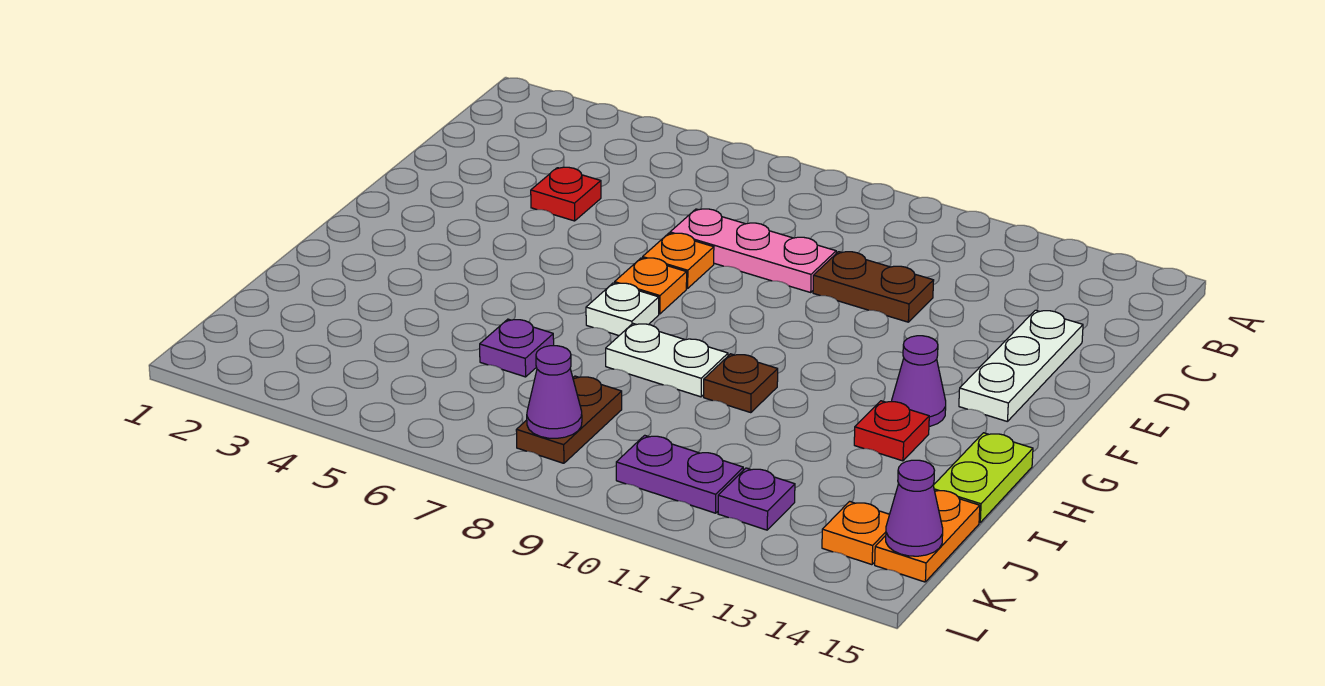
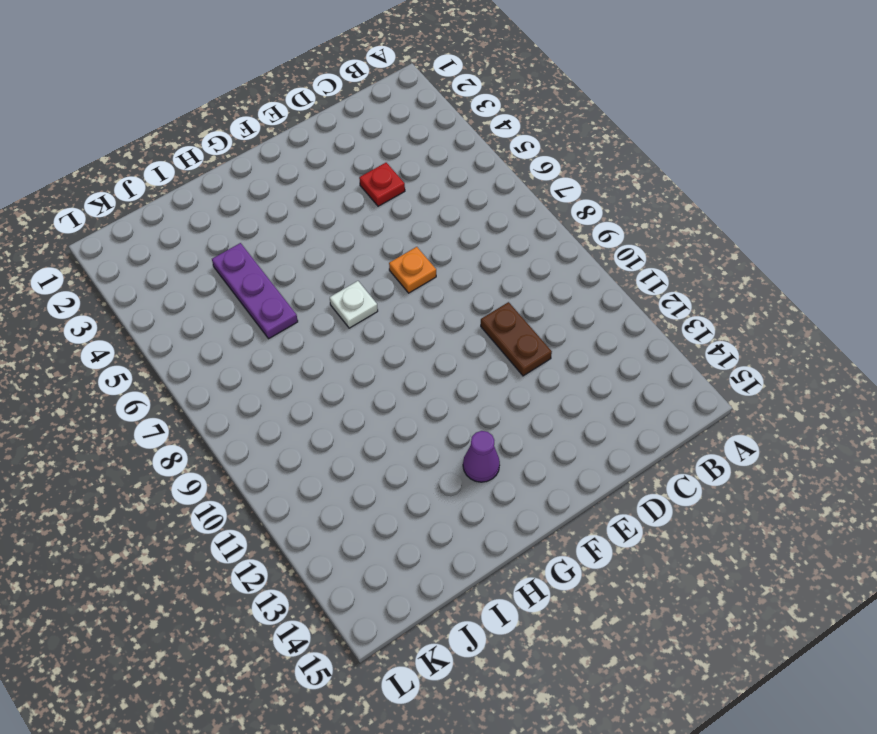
purple plate I4:I6 level 1 -> purple plate I6 level 1
none -> pink plate D7:D9 level 1
none -> white plate D14:F14 level 1
none -> orange plate F7 level 1

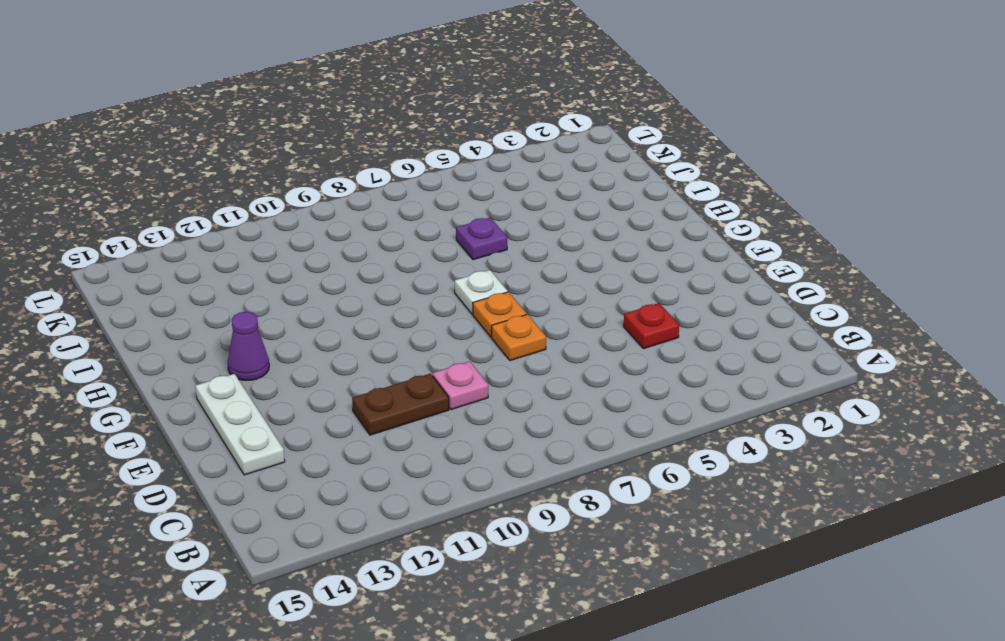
pink plate D9 level 1 -> pink plate D7:D9 level 1
none -> white plate H8:H9 level 1
none -> brown plate H10 level 1
none -> red plate H13 level 1

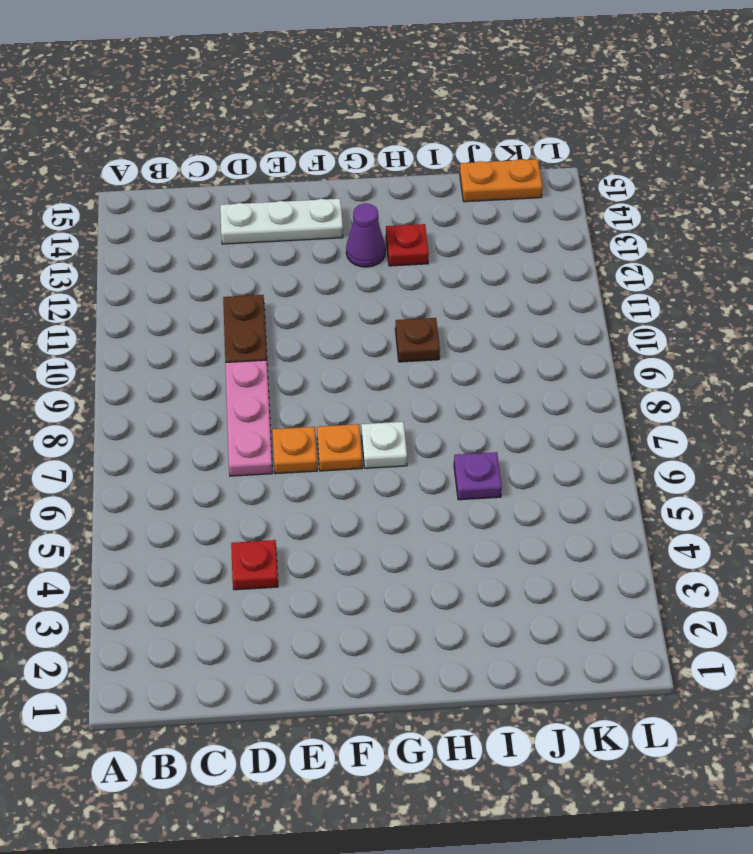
none -> white plate H8:H9 level 1
none -> lime plate H15:I15 level 1
none -> brown plate J8:K8 level 1

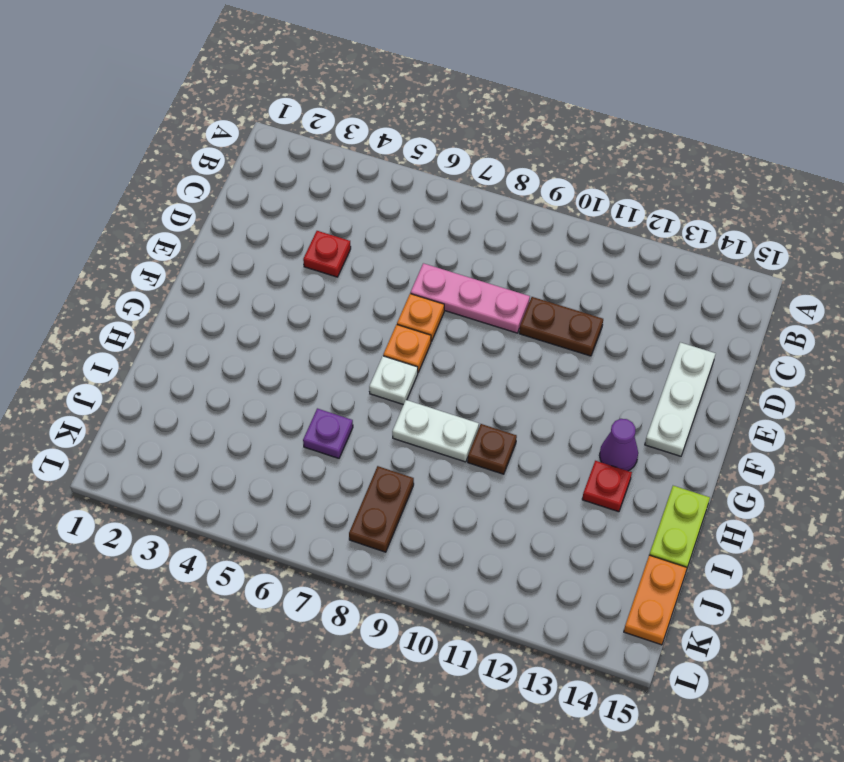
none -> purple plate K10:K11 level 1
none -> purple plate K12 level 1
none -> orange plate K14 level 1

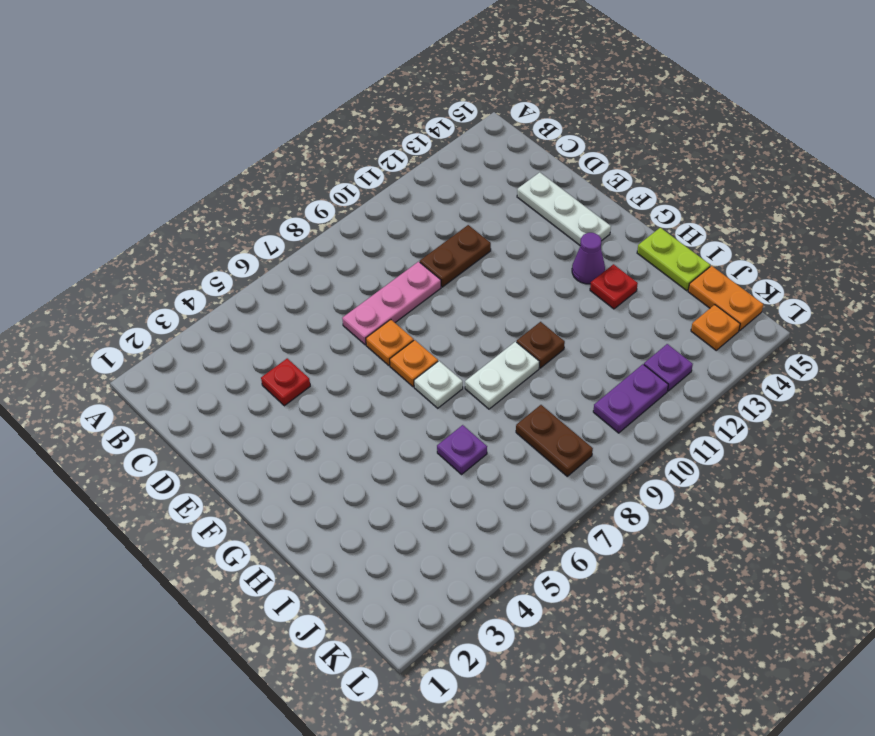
none -> purple cone K8 level 2
none -> purple cone K15 level 2

